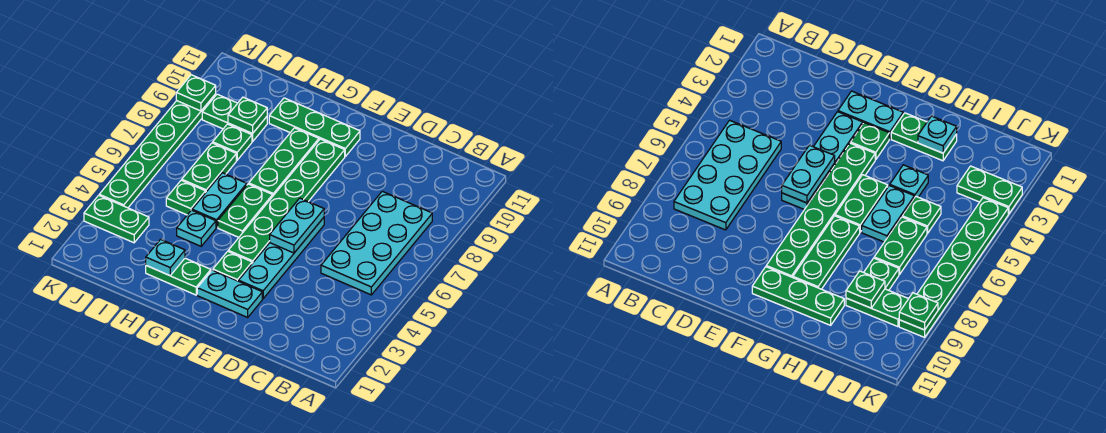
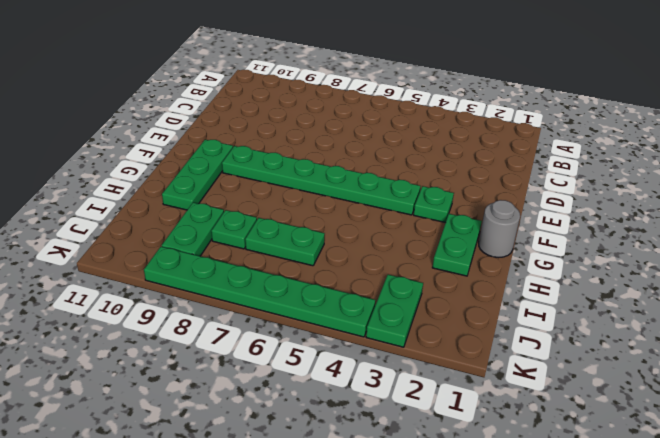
grey round brick G1 level 1 -> none
none -> cyan plate B5:C8 level 1
none -> cyan plate E2:F2 level 1
none -> cyan plate E3:E6 level 1

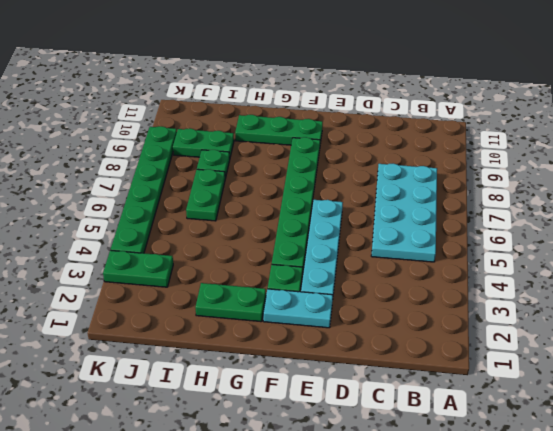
none -> green plate G5:G6 level 1
none -> green plate G7:G9 level 1
none -> cyan plate H4 level 1

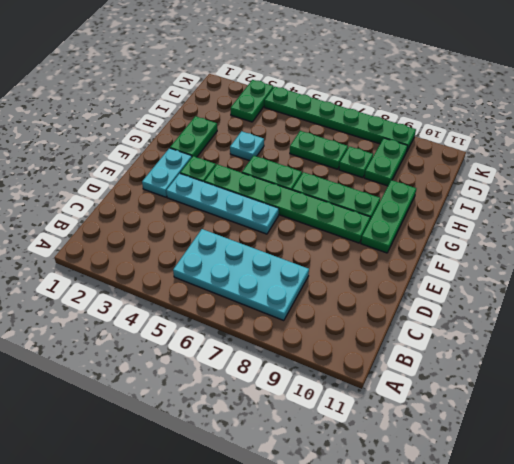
none -> cyan plate H5:H6 level 1
none -> green plate I5 level 1
none -> cyan plate E5:E6 level 2

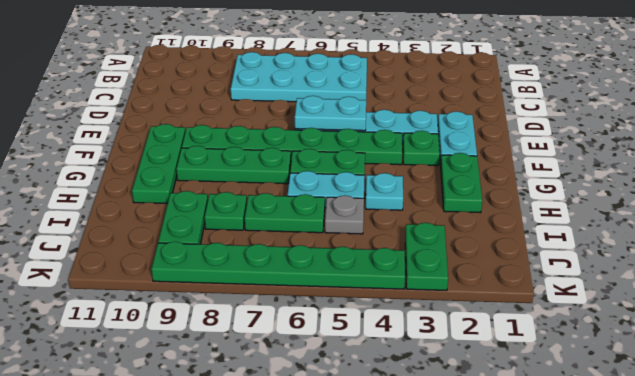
grey plate I5 level 1 -> green plate I5 level 1
none -> cyan plate H2 level 2
none -> green plate I9 level 2
none -> green plate K9 level 2

